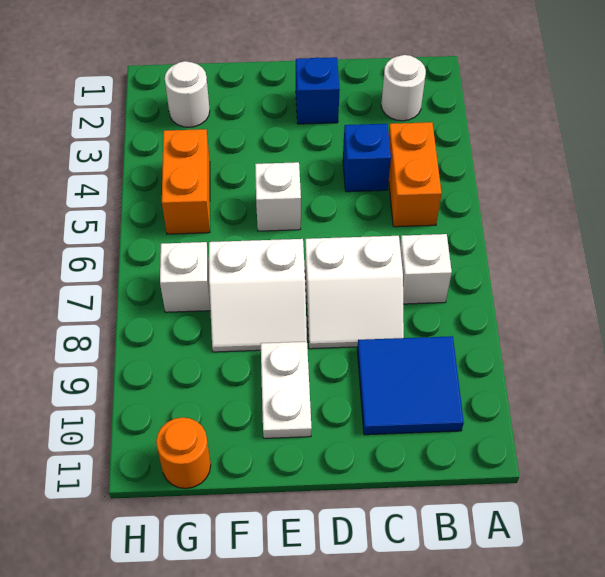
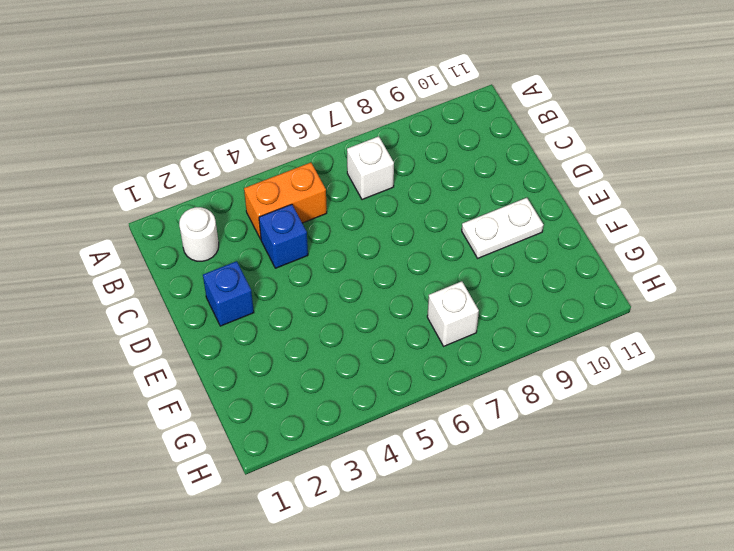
none -> blue tile B9:C10 level 1
none -> white slope C7:D8 level 1 top 7
none -> white brick E5 level 1

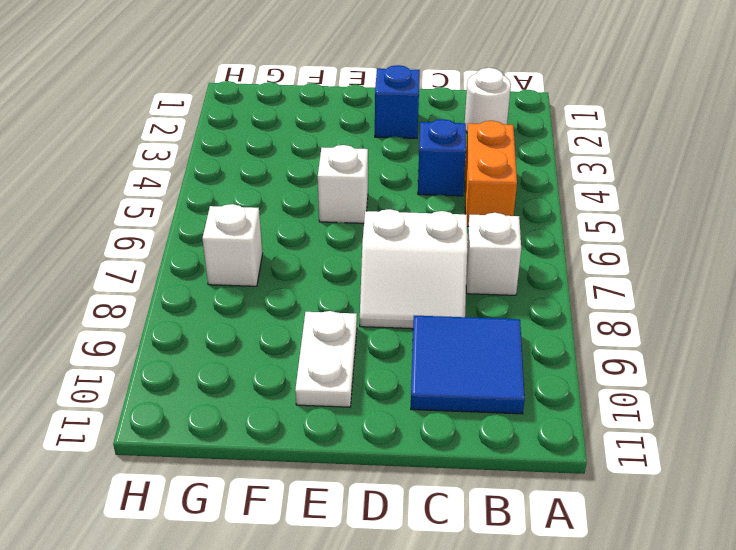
none -> white slope E7:F8 level 1 top 7
none -> white round brick G2 level 1
none -> orange brick G4:G5 level 1

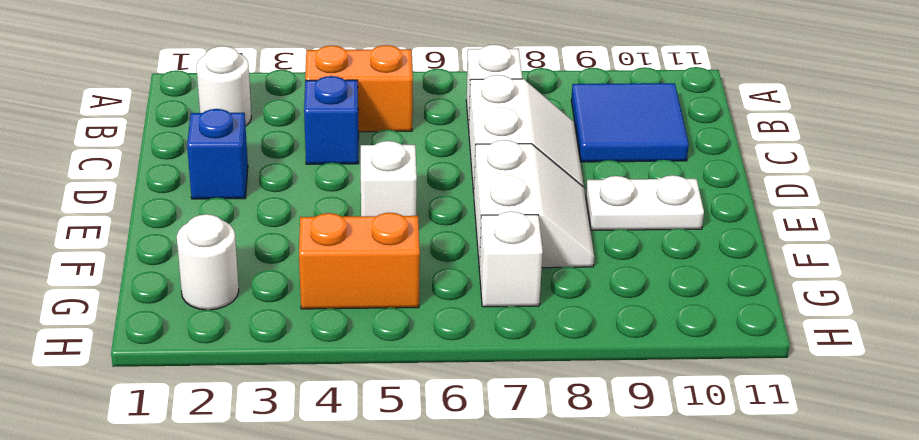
none -> orange round brick G11 level 1

